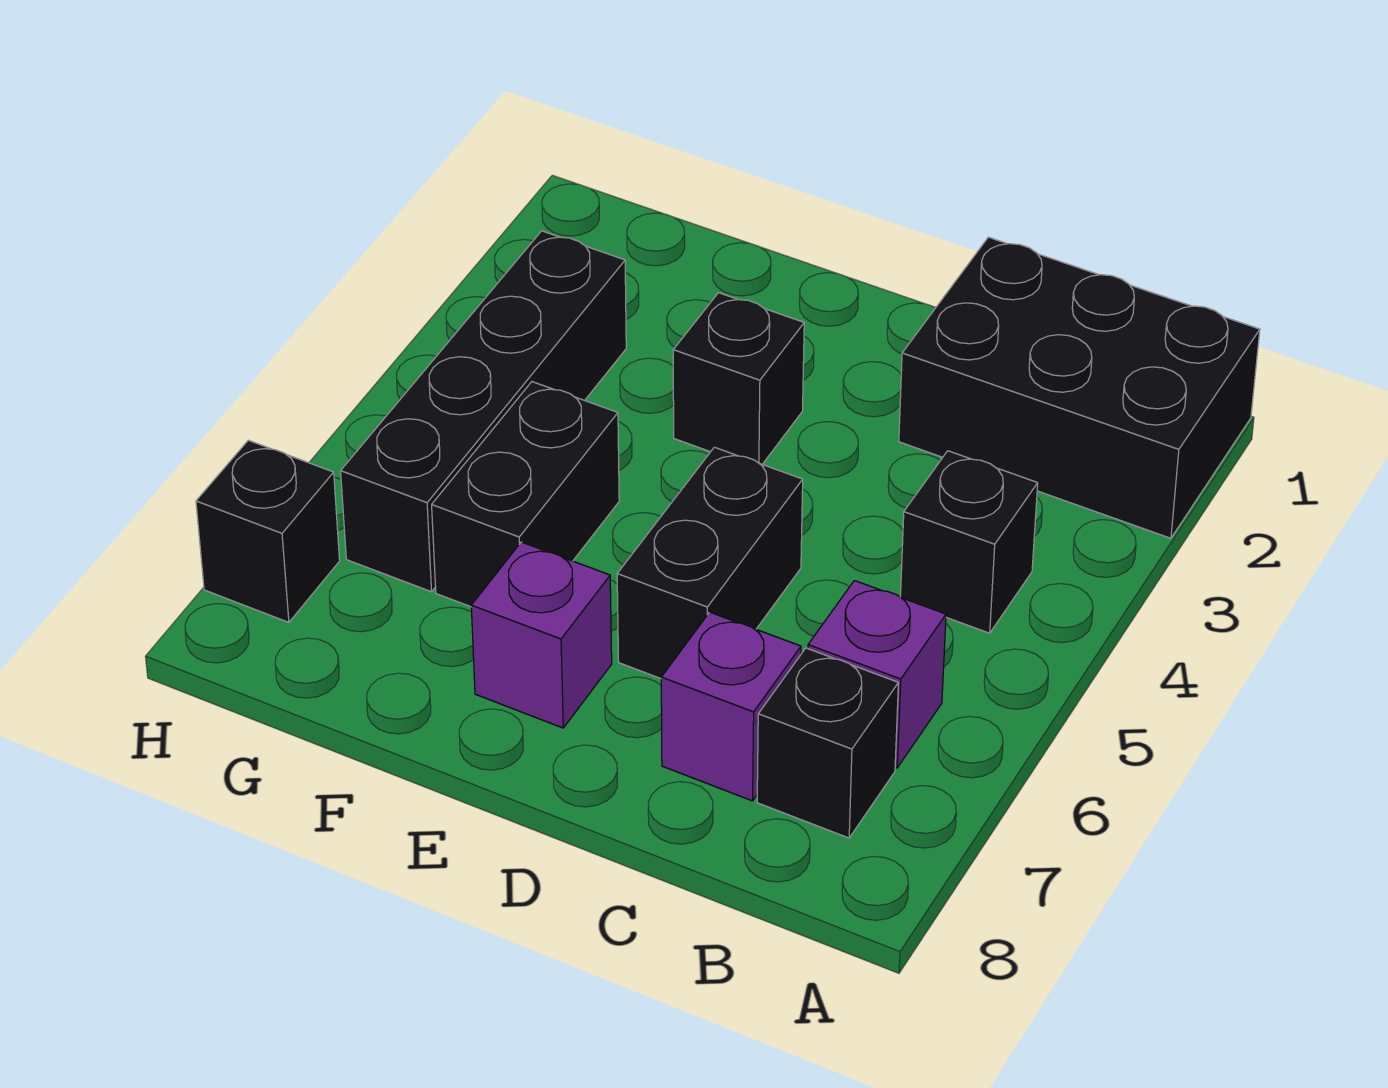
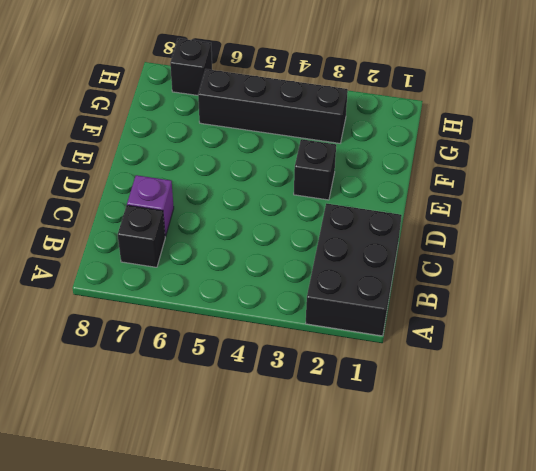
none -> black brick B4 level 1
none -> purple brick B6 level 1

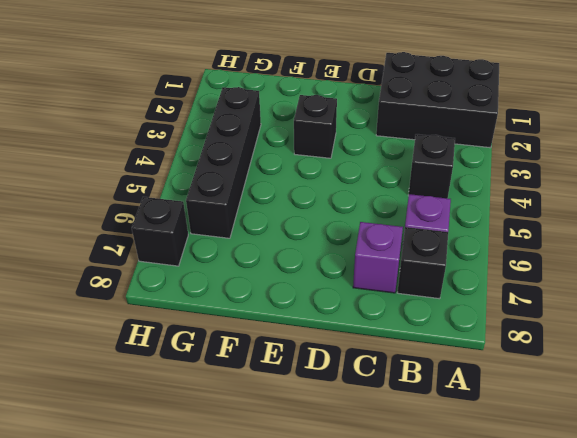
none -> black brick D5:D6 level 1
none -> purple brick E7 level 1

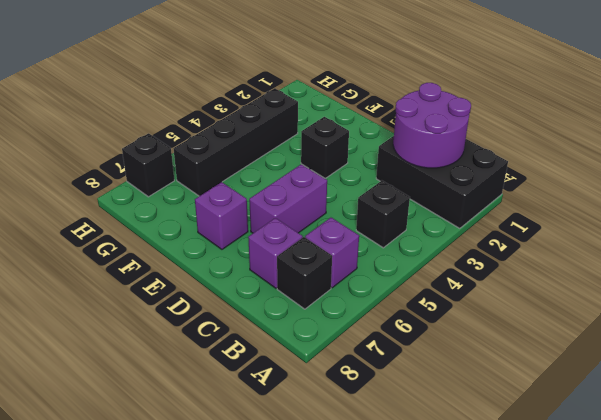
purple round brick B1:C2 level 2 -> none
purple brick D5:D6 level 1 -> black brick D5:D6 level 1
none -> black brick F5:F6 level 1

